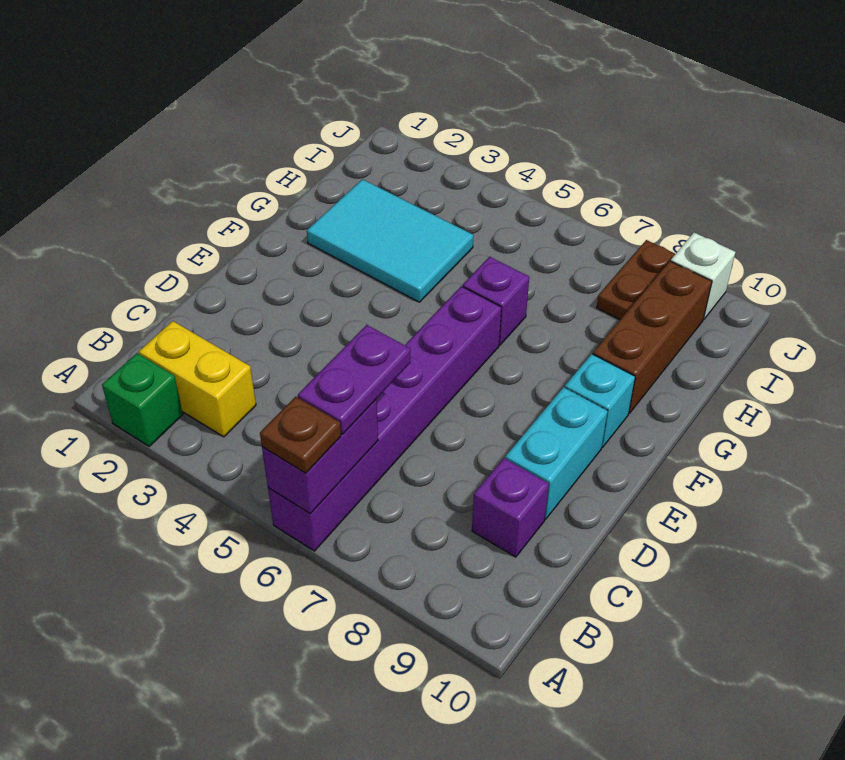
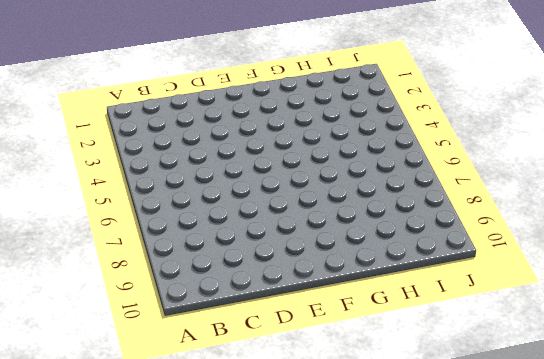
none -> green brick A2 level 1
none -> purple brick A6:F6 level 1
none -> yellow brick B2:B3 level 1

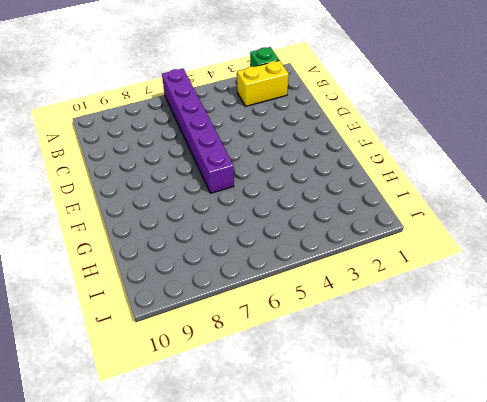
none -> purple brick C9 level 1
none -> cyan brick D9:E9 level 1
none -> cyan brick F9 level 1

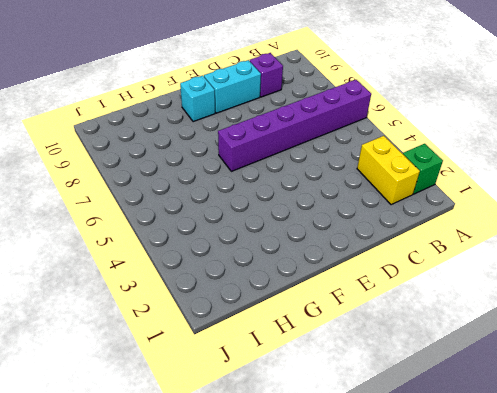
none -> cyan tile G2:H4 level 1
none -> purple brick G6 level 1
none -> brown brick G9:I9 level 1

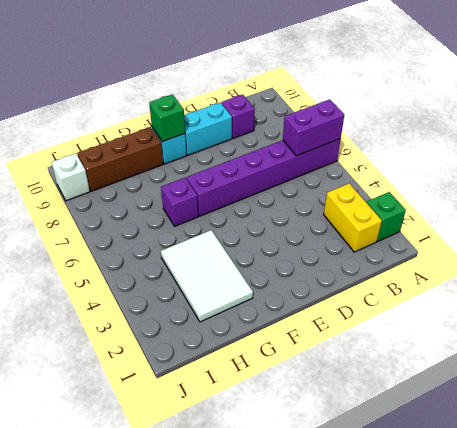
green brick F9 level 2 -> none
white tile G2:H4 level 1 -> cyan tile G2:H4 level 1
none -> brown plate I8:J8 level 1
none -> brown plate A6 level 3
none -> purple plate B6:C6 level 3

